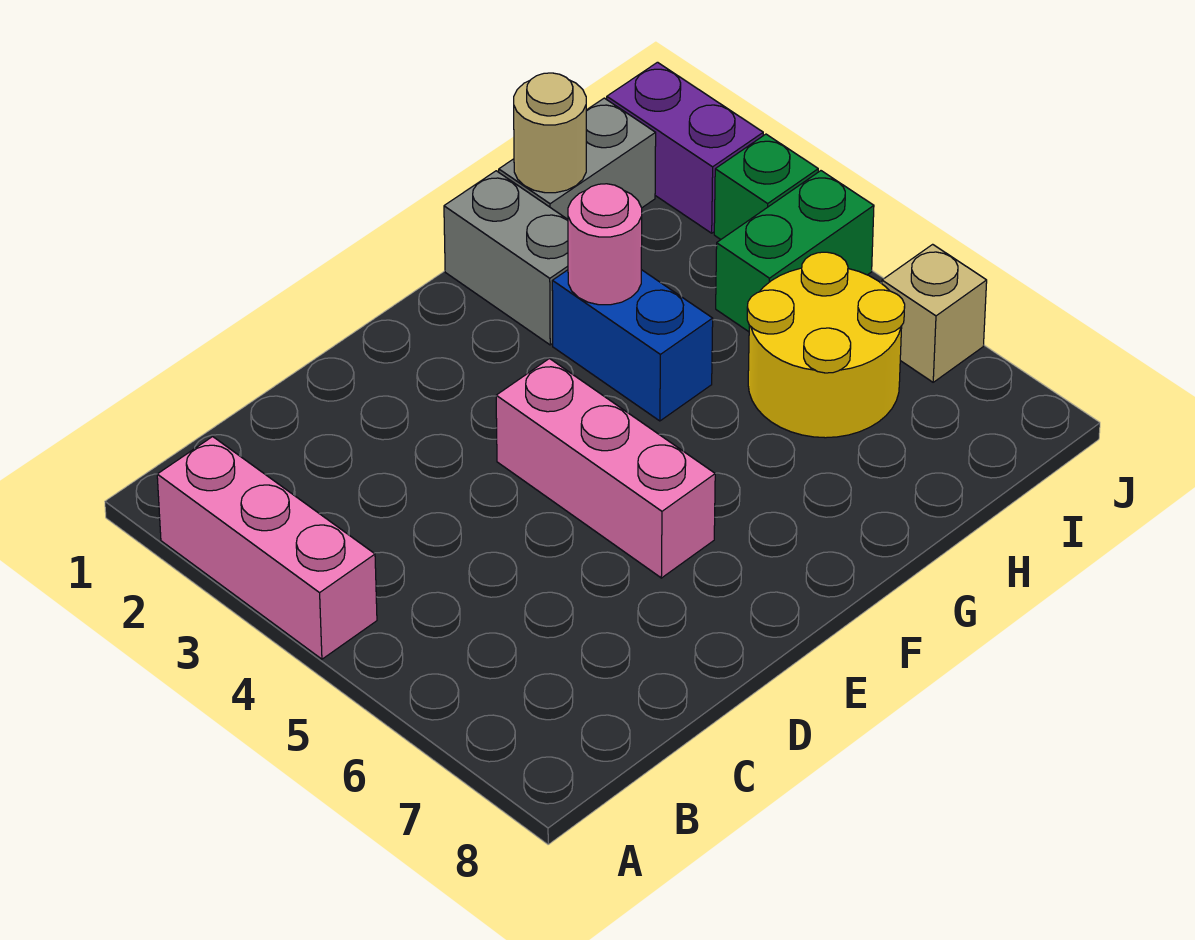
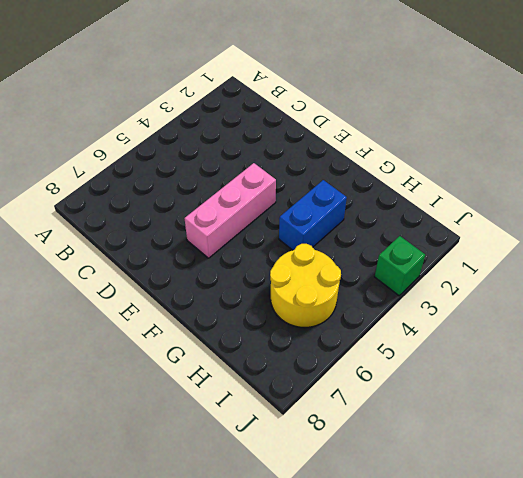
none -> pink brick A2:A4 level 1
none -> grey brick G1:G2 level 1
none -> grey brick H1:I1 level 1

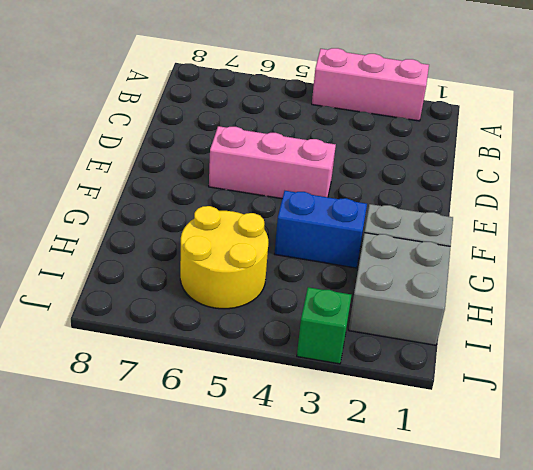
grey brick H1:I2 level 1 -> grey brick H1:I1 level 1
none -> green brick I4:J4 level 1
none -> purple brick J1:J2 level 1
none -> tan brick J6 level 1

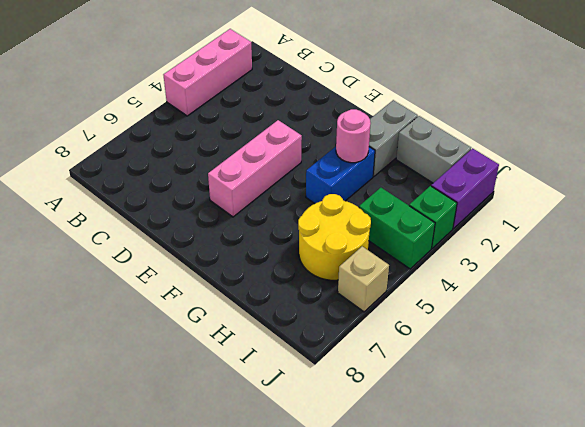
none -> tan round brick H1 level 2

